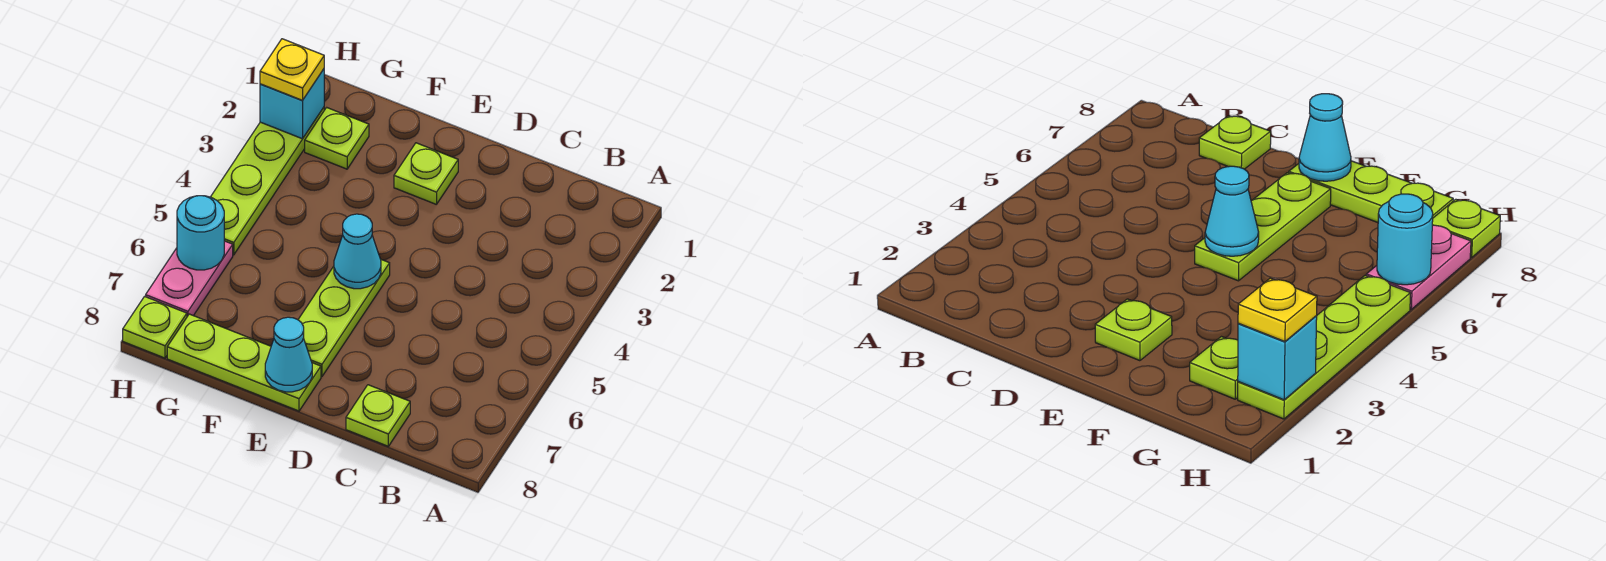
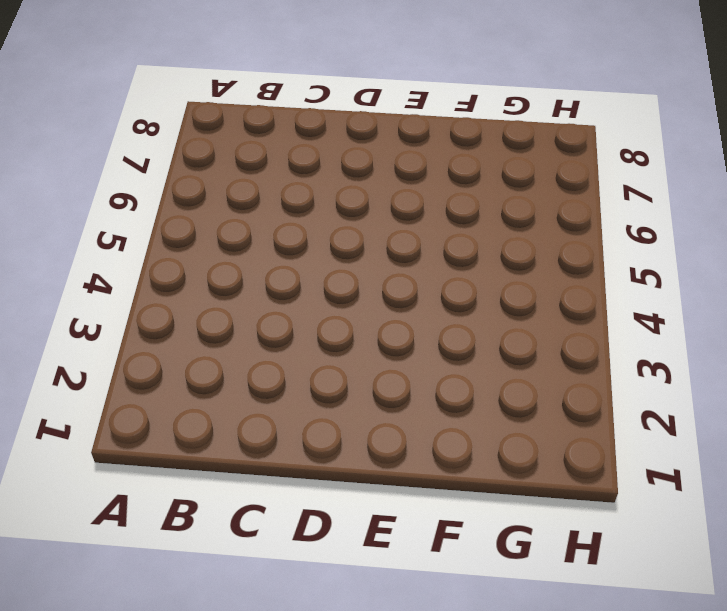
none -> lime plate C8 level 1
none -> lime plate E2 level 1
none -> lime plate E5:E7 level 1

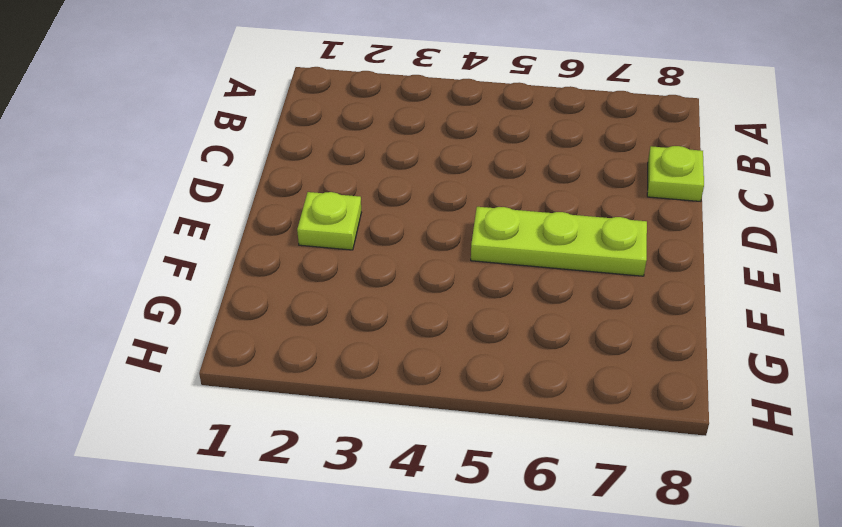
none -> lime plate E8:G8 level 1
none -> lime plate G2 level 1
none -> lime plate H2:H5 level 1

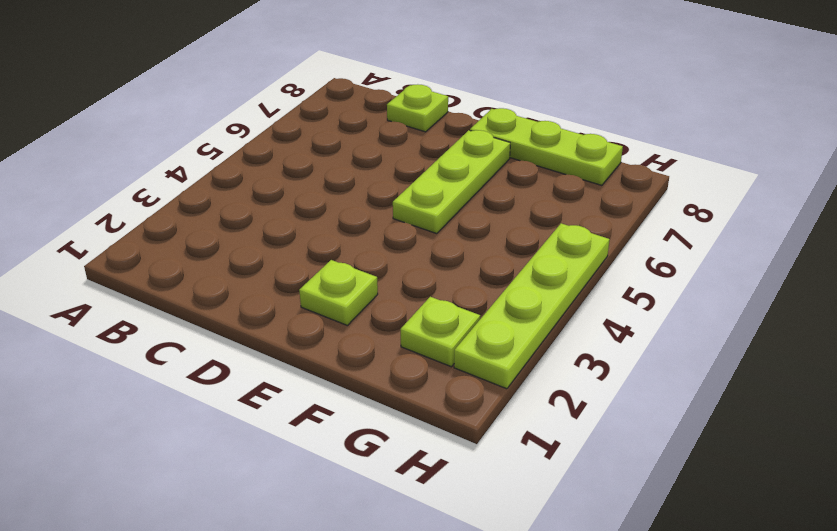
none -> pink plate H6:H7 level 1
none -> lime plate H8 level 1
none -> cyan cone E5 level 2

